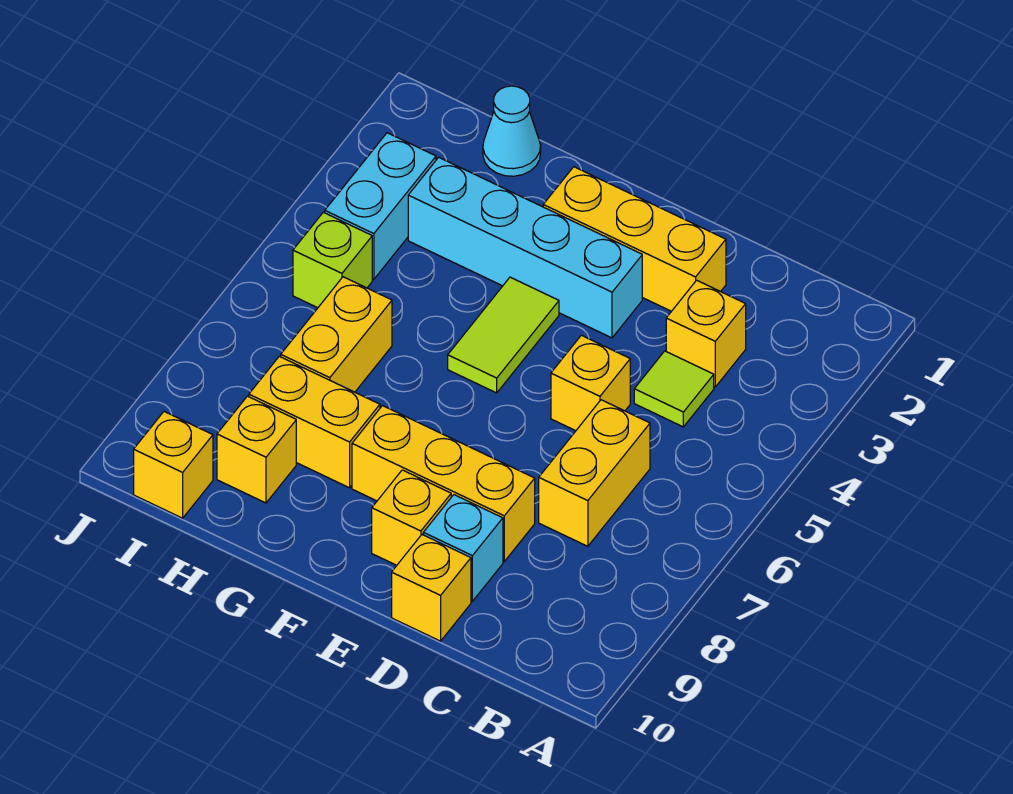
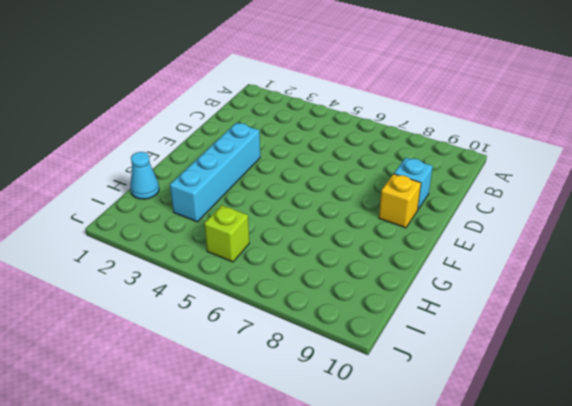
none -> yellow brick C3 level 1
none -> lime tile C4 level 1
none -> yellow brick C6:C7 level 1

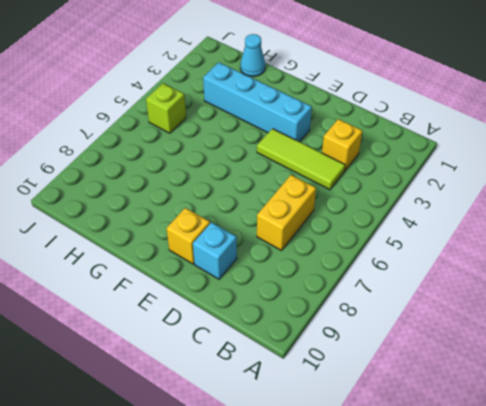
lime tile C4:E4 level 1 -> lime tile C4 level 1
none -> yellow brick D2:F2 level 1
none -> yellow brick D5 level 1
none -> yellow brick D8:F8 level 1

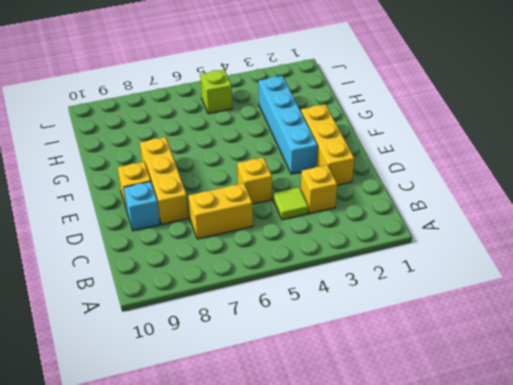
none -> yellow brick D10 level 1
none -> lime tile F4:F5 level 1
none -> yellow brick G8:H8 level 1

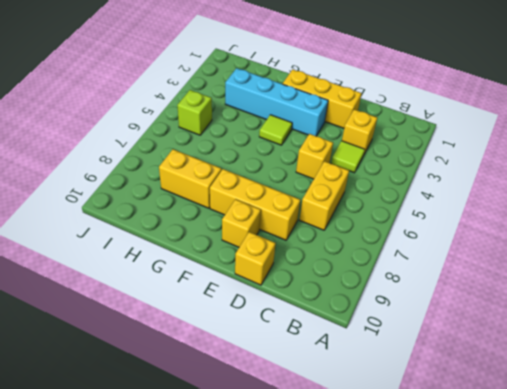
lime tile F4 level 1 -> lime tile F4:F5 level 1
none -> cyan brick D9 level 1
none -> cyan cone H1 level 1
none -> yellow brick H6:H7 level 1

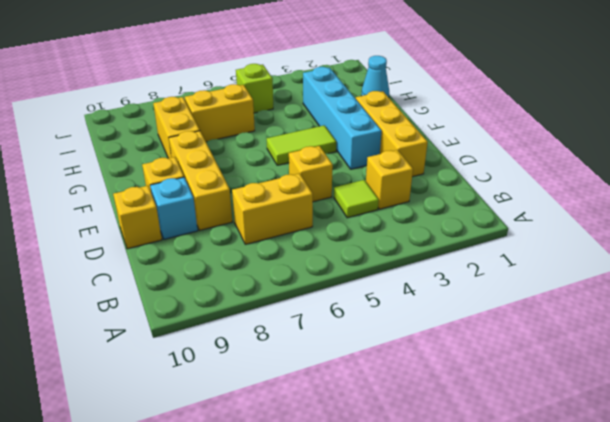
none -> yellow brick H9 level 1
none -> cyan brick I3:I4 level 1
none -> yellow brick I10 level 1

